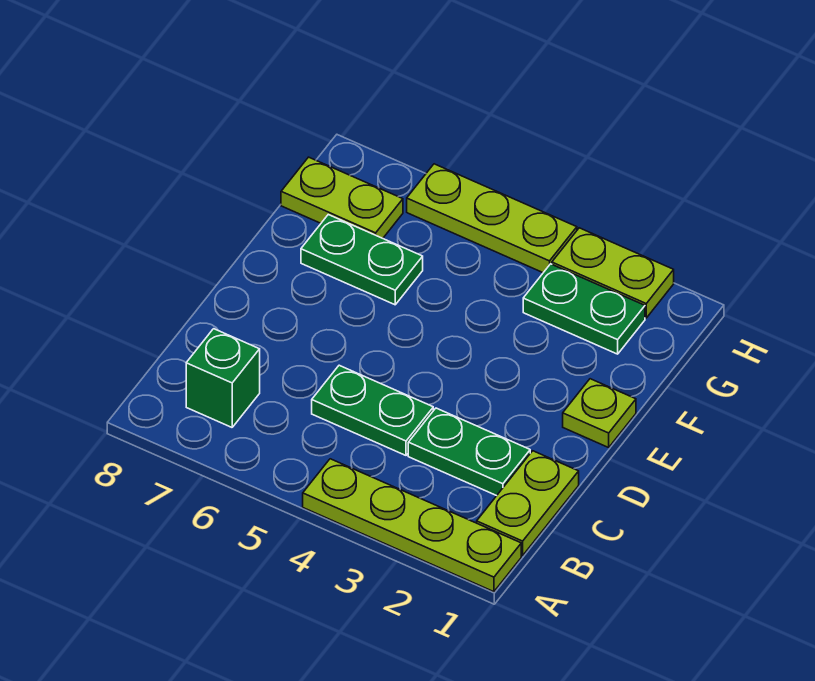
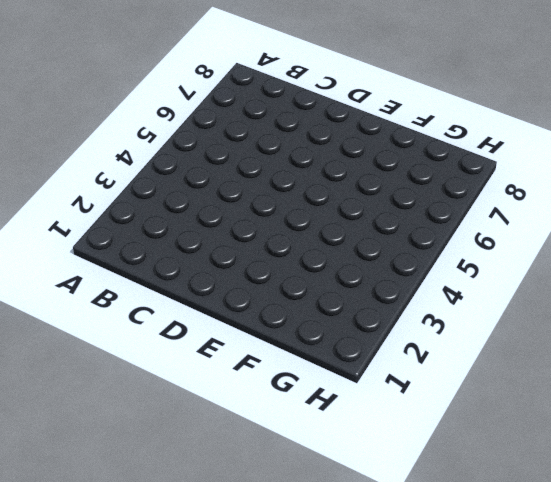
none -> lime plate A1:A4 level 1
none -> lime plate B1:C1 level 1

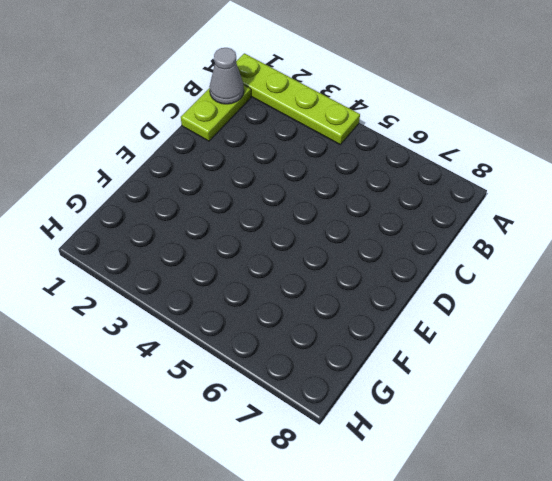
grey cone B1 level 2 -> none
none -> green brick B7 level 1
none -> green plate C2:C3 level 1

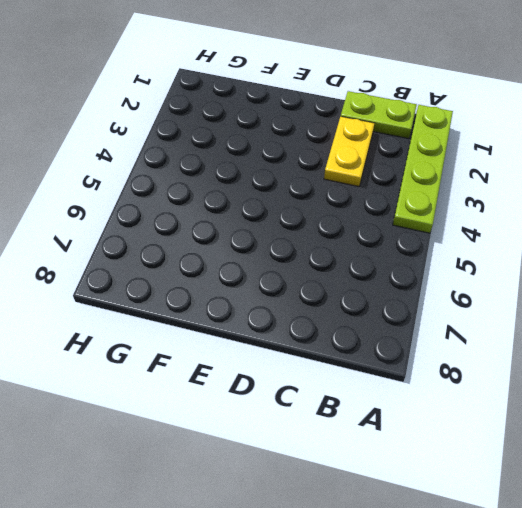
yellow plate C2:C3 level 1 -> green plate C2:C3 level 1
none -> green brick B7 level 1
none -> green plate C4:C5 level 1

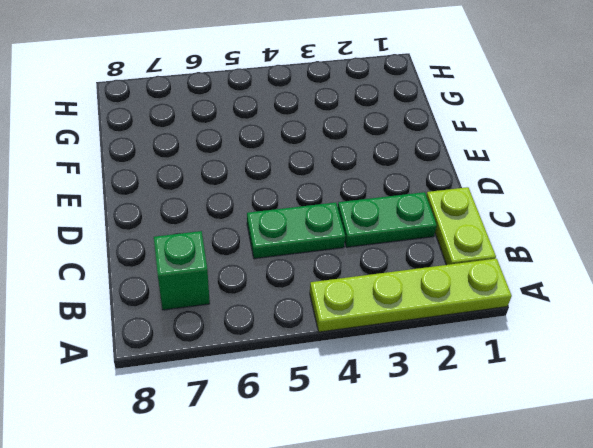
none -> lime plate E1 level 1
none -> green plate F6:F7 level 1

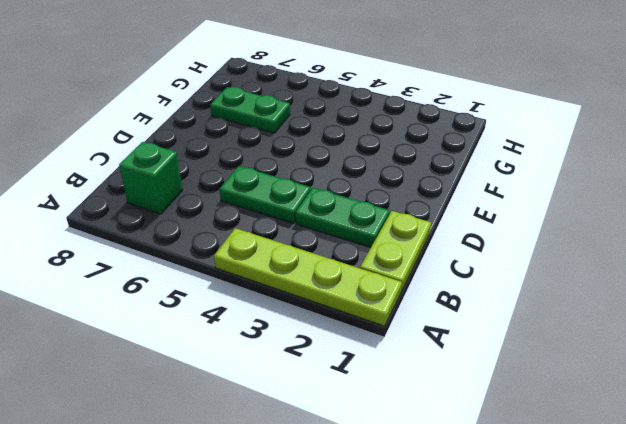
none -> lime plate E1 level 1
none -> green plate G2:G3 level 1

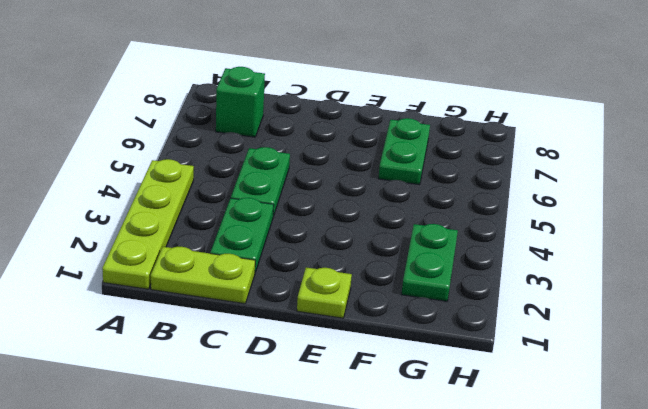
none -> lime plate G7:G8 level 1
none -> lime plate H2:H3 level 1

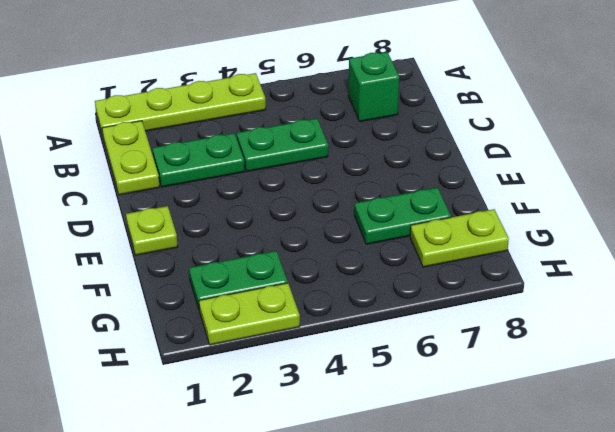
none -> lime plate H4:H6 level 1

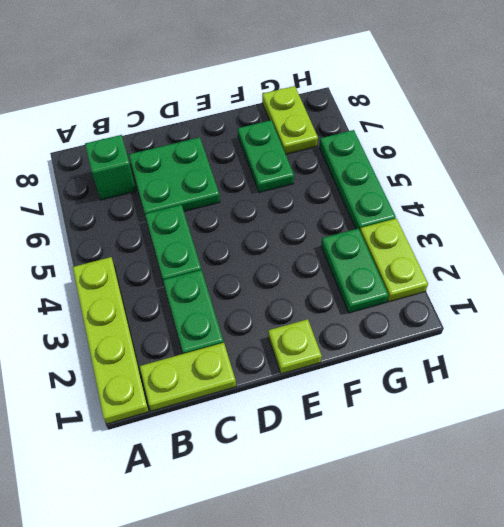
green plate C6:D7 level 1 -> none
green plate H4:H6 level 1 -> lime plate H4:H6 level 1

